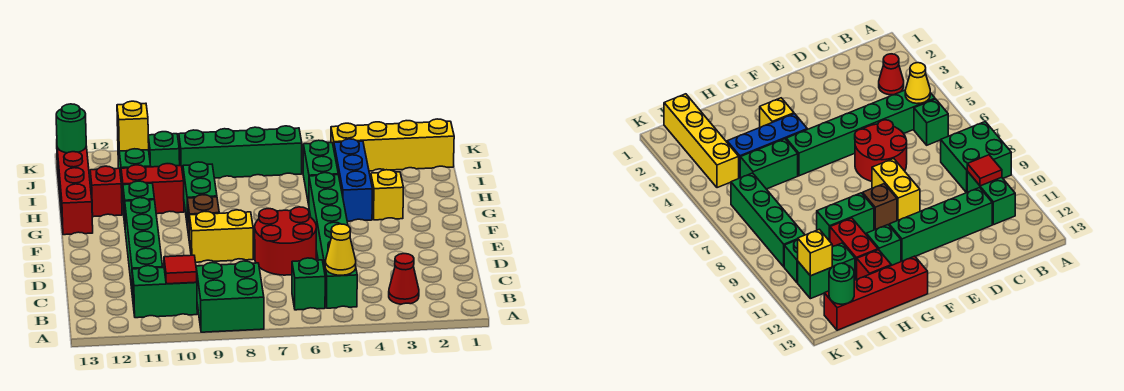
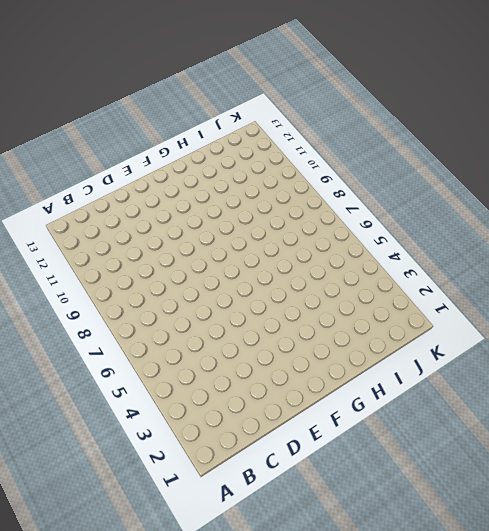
none -> green brick A8:B9 level 1
none -> red cone B3 level 1
none -> green brick B5:G5 level 1

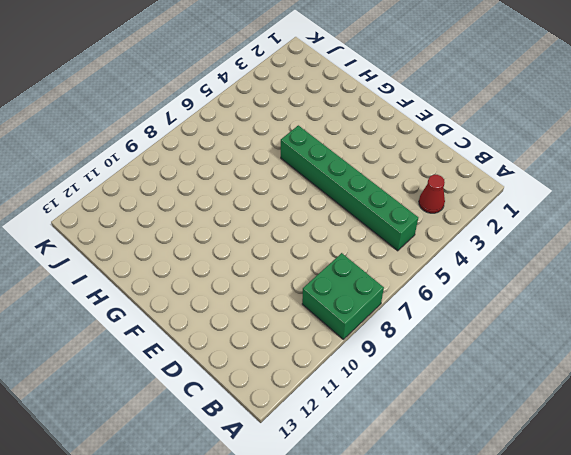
none -> green brick B6 level 1
none -> green brick B10:B11 level 1
none -> green brick C11:F11 level 1

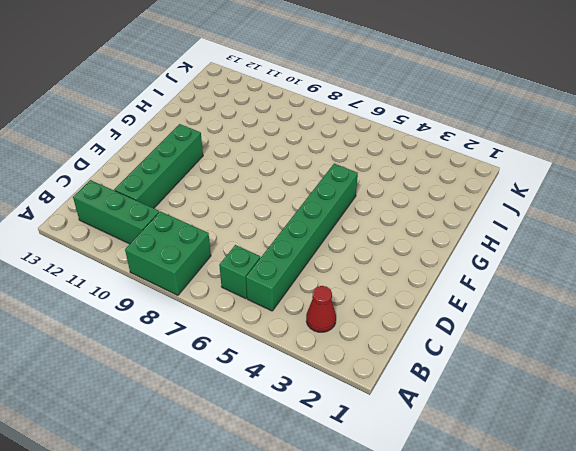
green brick B10:B12 level 1 -> green brick B10:B11 level 1
none -> red round brick D6:E7 level 1
none -> yellow brick E8:E9 level 1
none -> brown brick F9 level 1

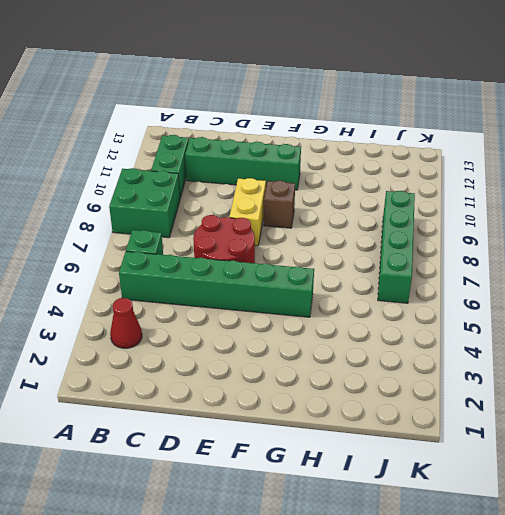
none -> yellow brick G3 level 1
none -> blue brick G4:I4 level 1
none -> green brick G9:H9 level 1

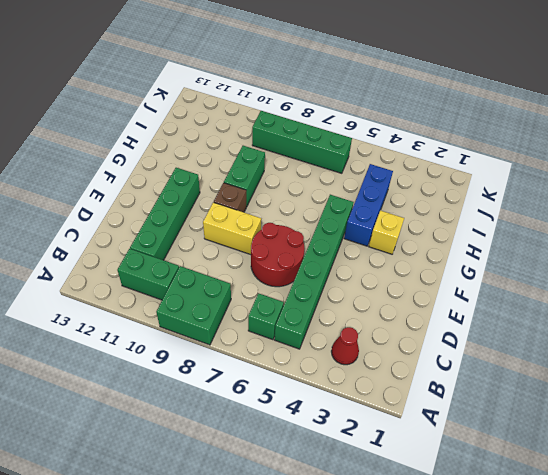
none -> green brick G11 level 1
none -> red brick G13:J13 level 1
none -> green brick H5:I5 level 1

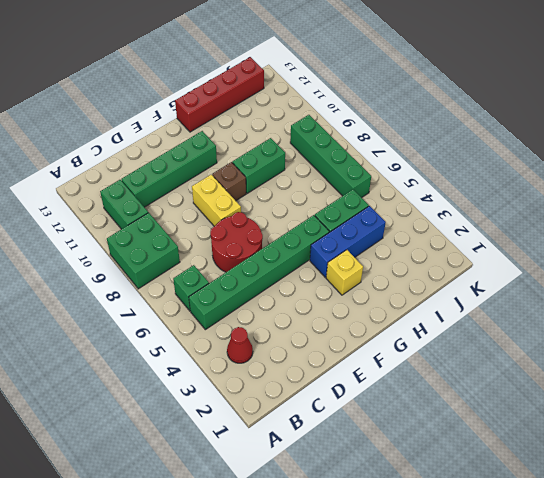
none -> green brick G11 level 1
none -> red brick H10:H11 level 1
none -> red brick H12 level 1

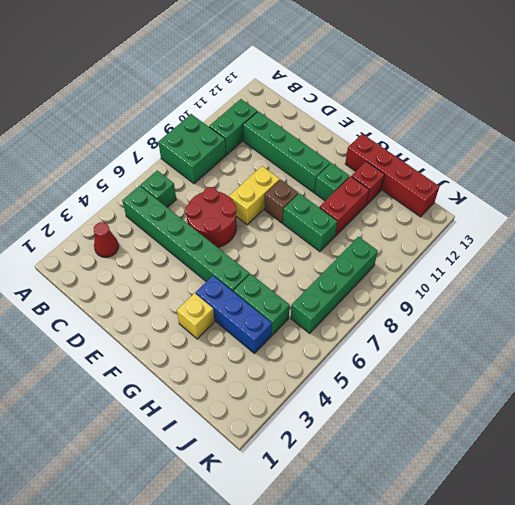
none -> green brick I11:J11 level 1
none -> yellow brick J1:J4 level 1
none -> green brick J10 level 1

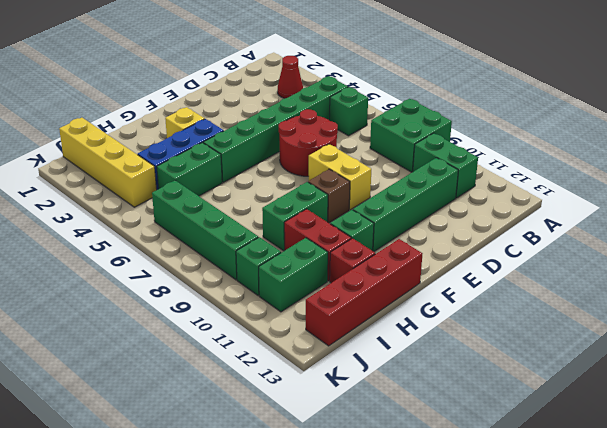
none -> yellow cone B5 level 2
none -> red tile B10 level 2
none -> yellow brick J11 level 2

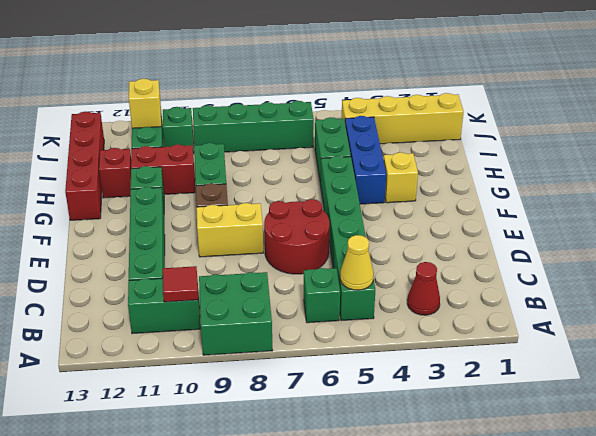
none -> green round brick J13 level 2

